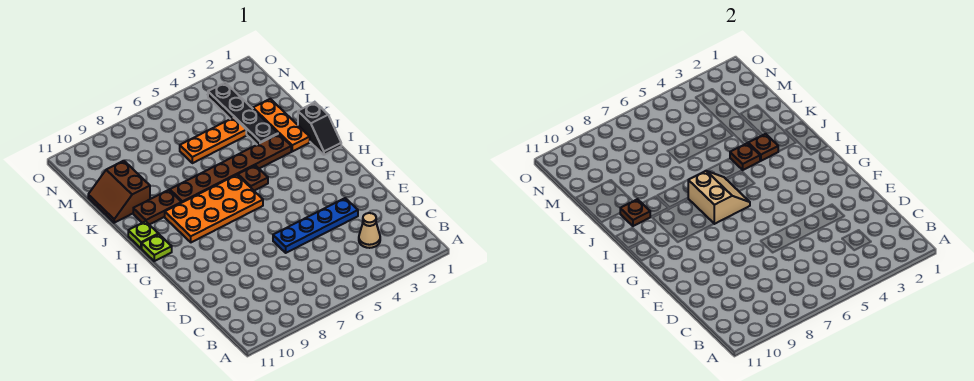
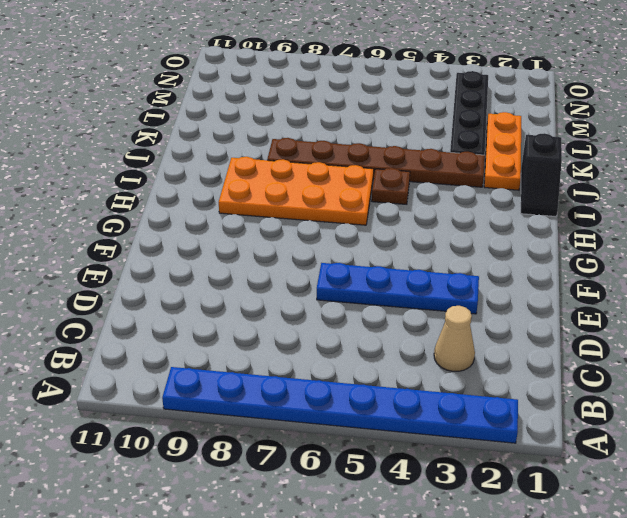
blue plate A2:A9 level 1 -> none
none -> lime plate H11 level 1
none -> lime plate I11 level 1
none -> brown plate J9:J10 level 1

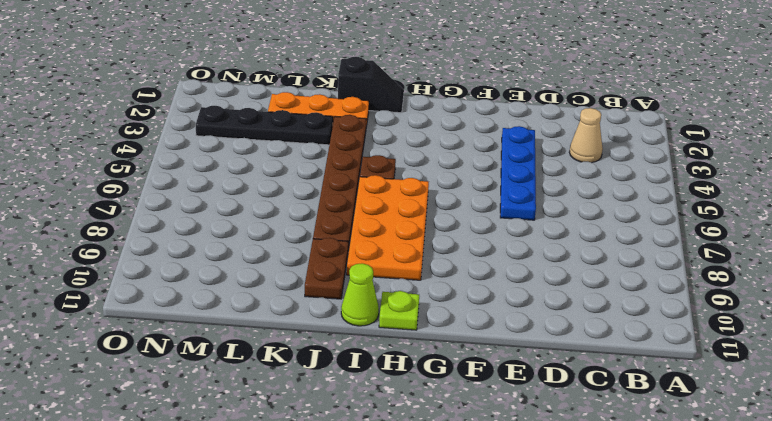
lime cone I11 level 1 -> lime plate I11 level 1
none -> brown slope K10:L11 level 1 top 10
none -> orange plate L4:L6 level 1
none -> tan slope H6:I7 level 2 top 7

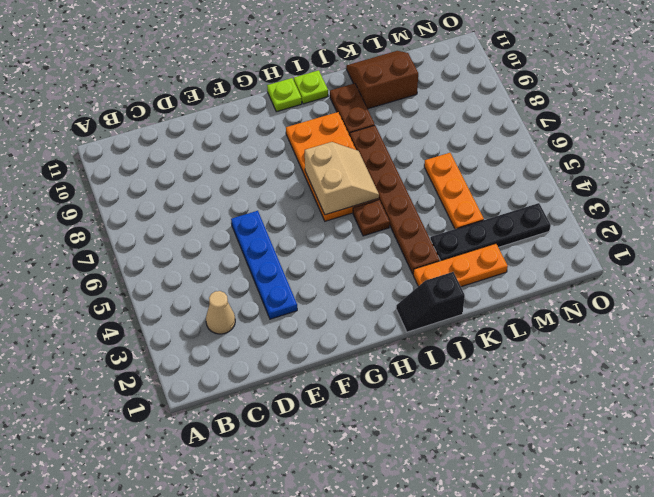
tan slope H6:I7 level 2 top H -> tan slope H6:I7 level 2 top 7
none -> brown plate J3 level 2
none -> brown plate J4 level 2
none -> brown plate J10 level 2

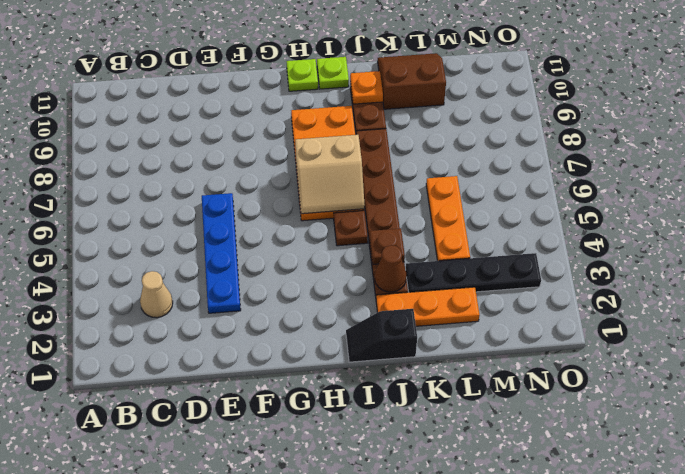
brown cone J3 level 2 -> brown plate J3 level 2
orange plate J10 level 2 -> brown plate J10 level 2

